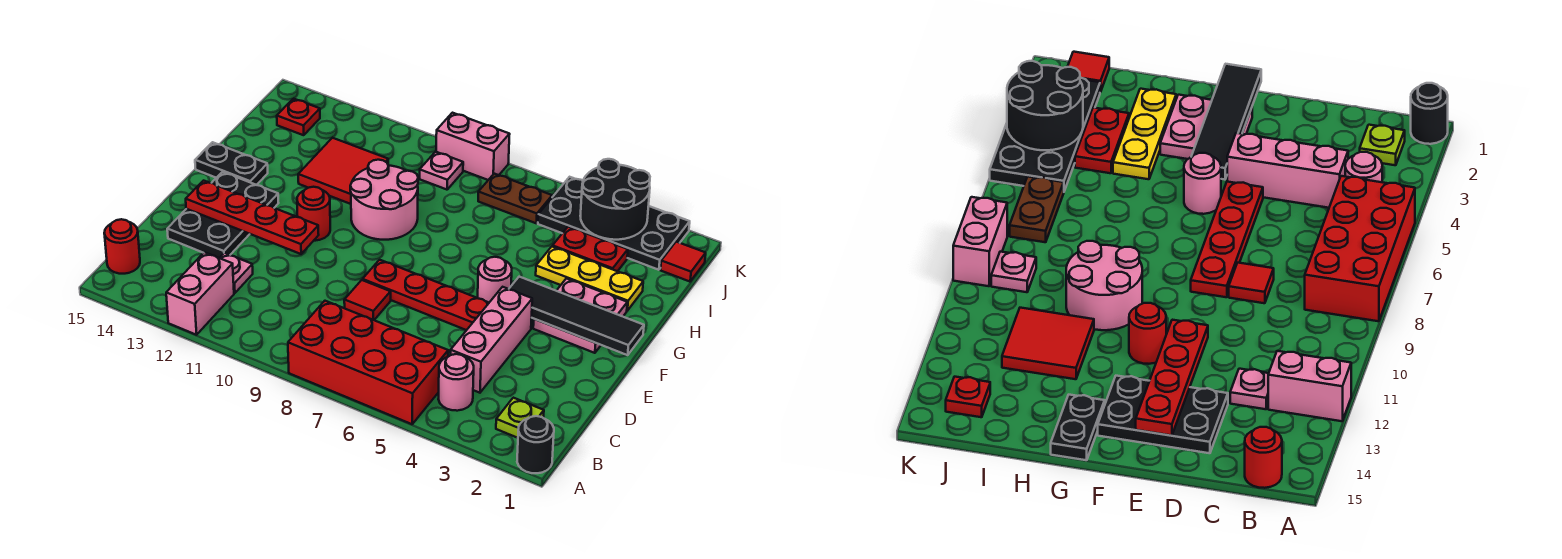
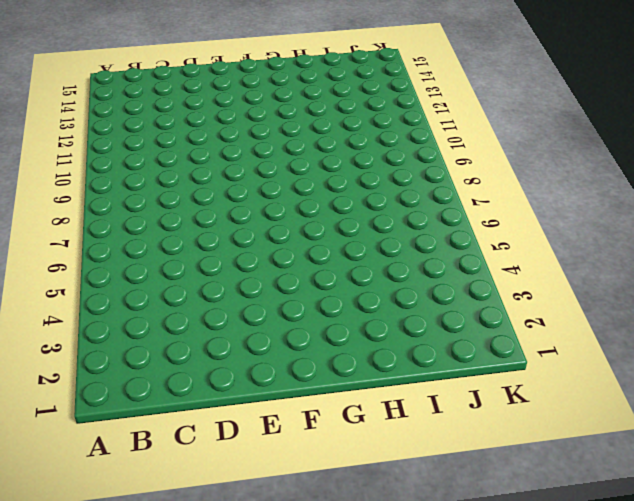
none -> black round brick A1 level 1
none -> red brick A5:B8 level 1
none -> pink brick A12:B12 level 1

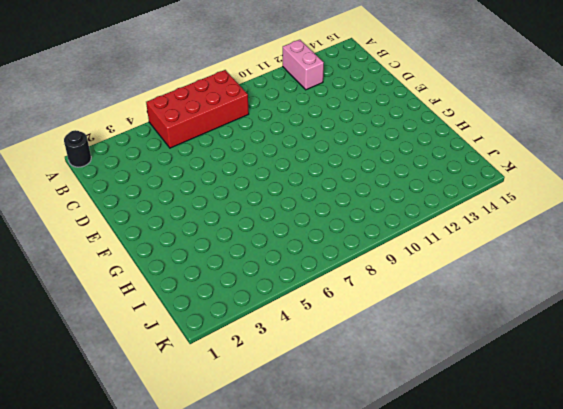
none -> lime plate B2 level 1
none -> pink round brick B4 level 1
none -> red round brick B15 level 1

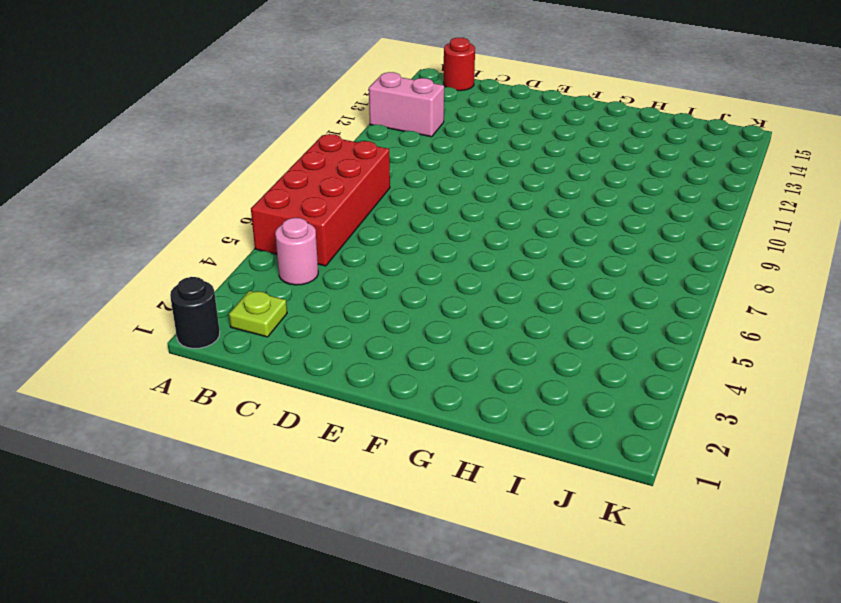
none -> pink brick C4:E4 level 1
none -> pink plate C12 level 1
none -> red tile D8 level 1

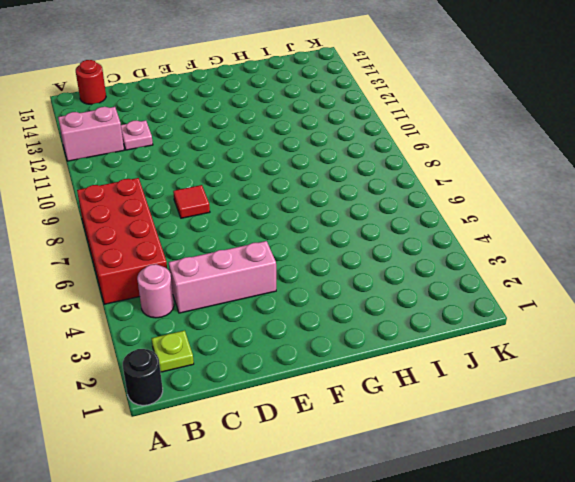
none -> black plate D13:F14 level 1
none -> red plate E5:E8 level 1
none -> pink plate F2:G3 level 1

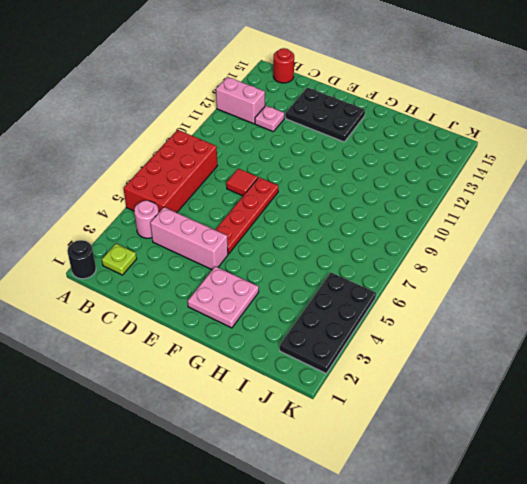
none -> pink round brick F5 level 1
none -> red round brick F11 level 1
none -> pink round brick G9:H10 level 1

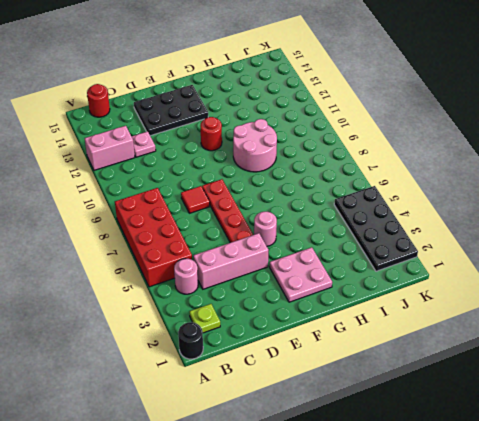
none -> black plate G14:G15 level 1
none -> yellow plate H2:H4 level 1
none -> red tile H11:I12 level 1

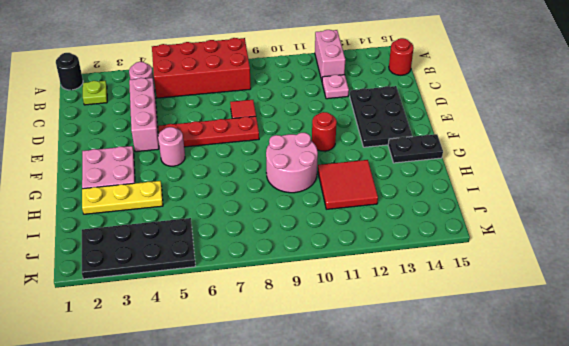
none -> red plate I3:I4 level 1
none -> red tile J1 level 1
none -> brown plate J6:J7 level 1

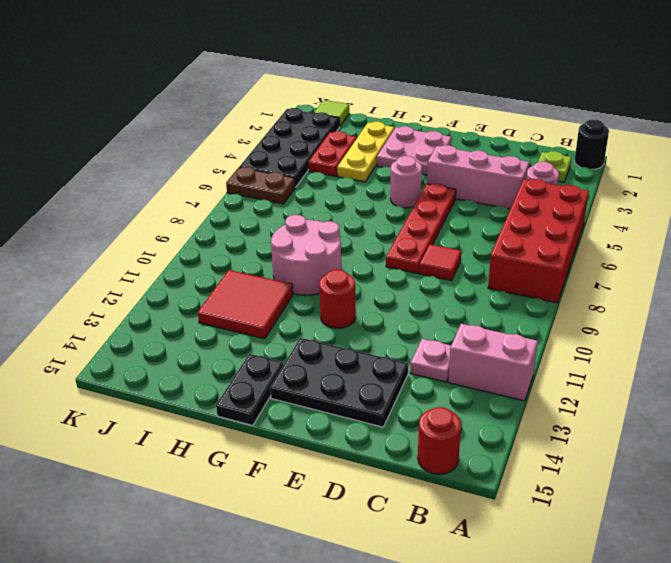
lime tile J1 level 1 -> red tile J1 level 1
brown plate J6:K6 level 1 -> brown plate J6:J7 level 1
none -> pink plate J9 level 1
none -> red plate J14 level 1
none -> pink brick K8:K9 level 1

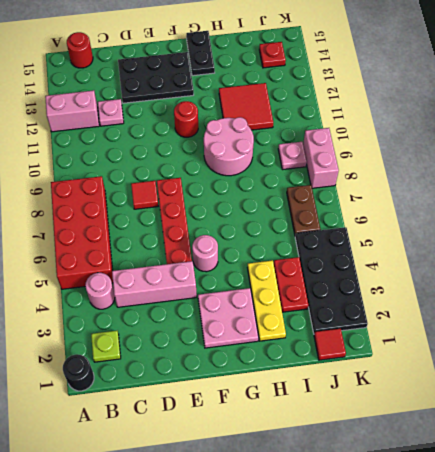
none -> red plate E11:E14 level 2
none -> black tile F1:F4 level 2
none -> black round brick J3:K4 level 2

